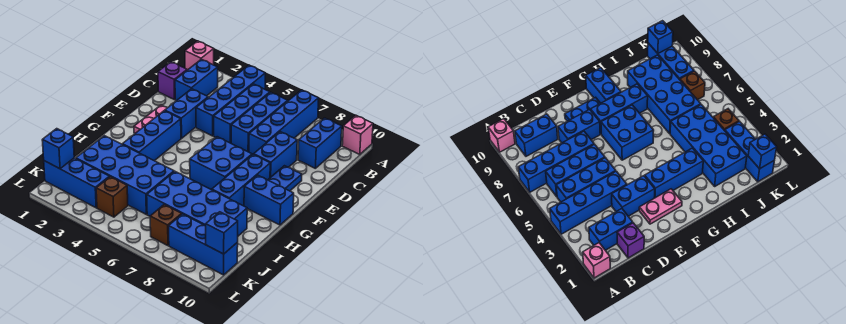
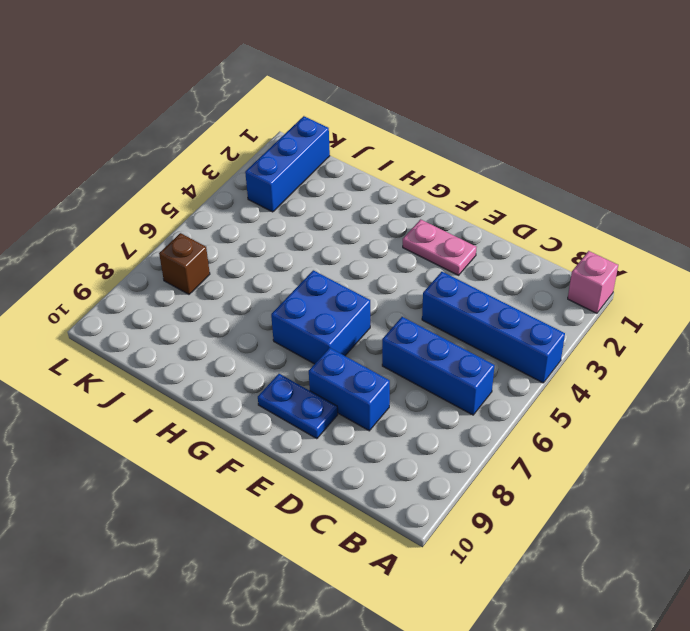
none -> blue brick A7:D7 level 1
none -> pink brick A10 level 1
none -> blue brick B2:C2 level 1

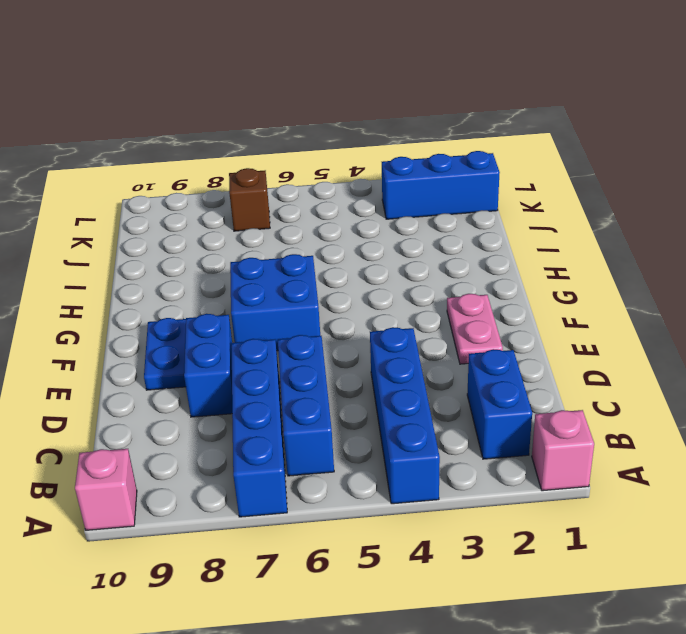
none -> blue brick B5:D5 level 1
none -> blue brick B9:C9 level 1
none -> purple brick C1 level 1

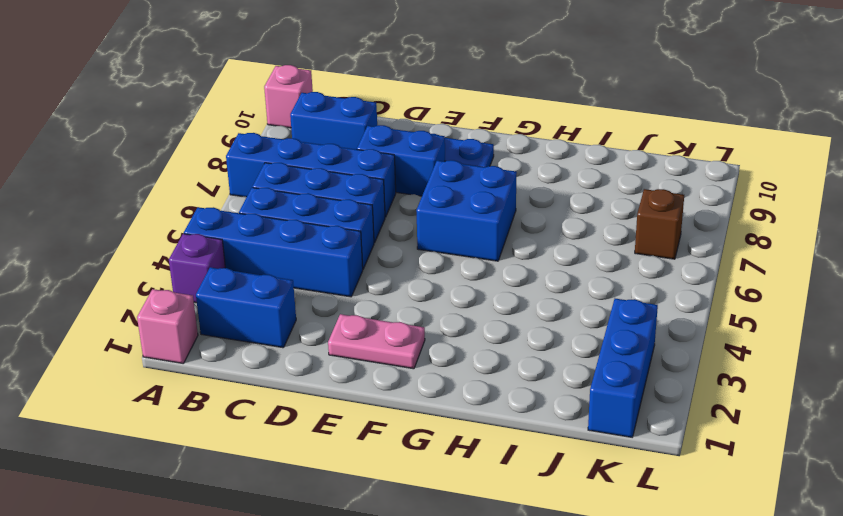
purple brick A3 level 1 -> purple brick C1 level 1
none -> blue brick D3:E3 level 1
none -> blue brick F3:H3 level 1
none -> blue brick F8:H8 level 1

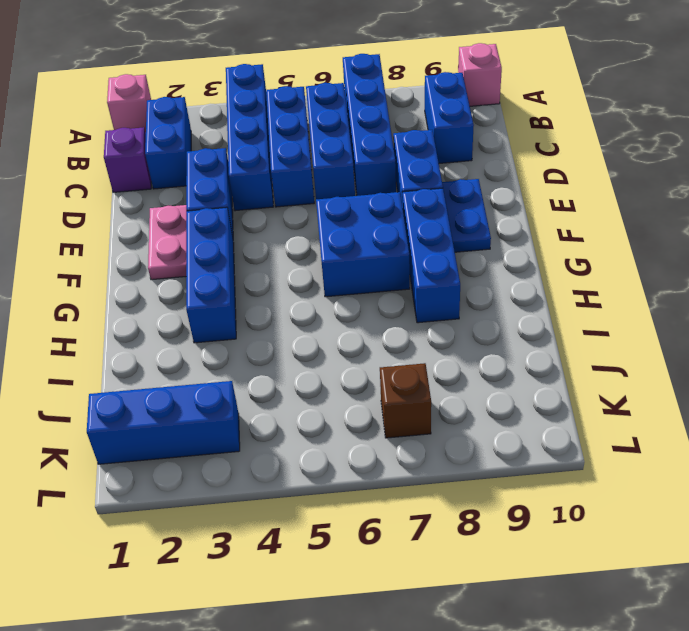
none -> blue brick G9:G10 level 1
none -> blue brick I2:J5 level 1
none -> blue brick I6:J9 level 1

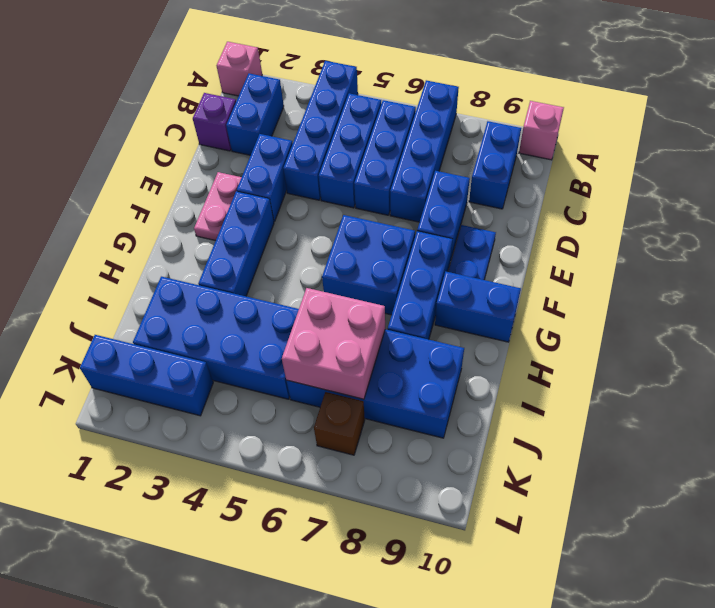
pink brick I6:J7 level 2 -> none
none -> brown brick K4 level 1
none -> blue brick K8:K10 level 1
none -> blue brick K1 level 2

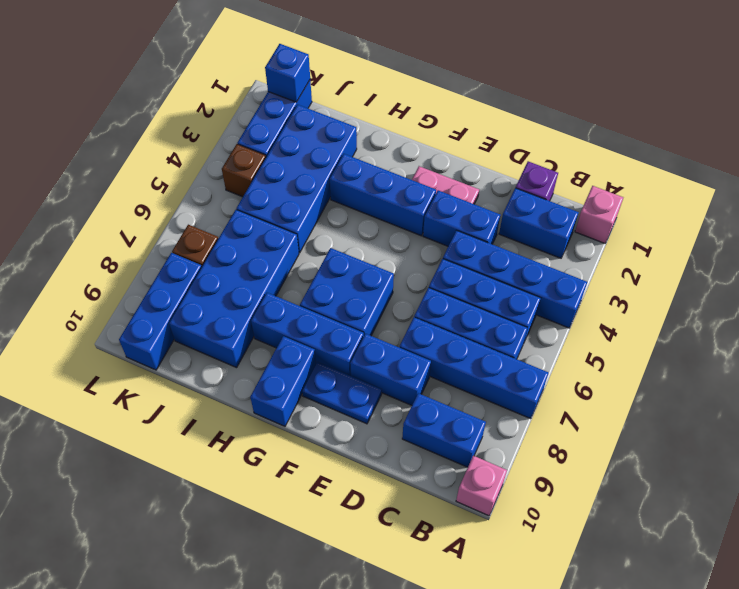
none -> blue brick K10 level 2

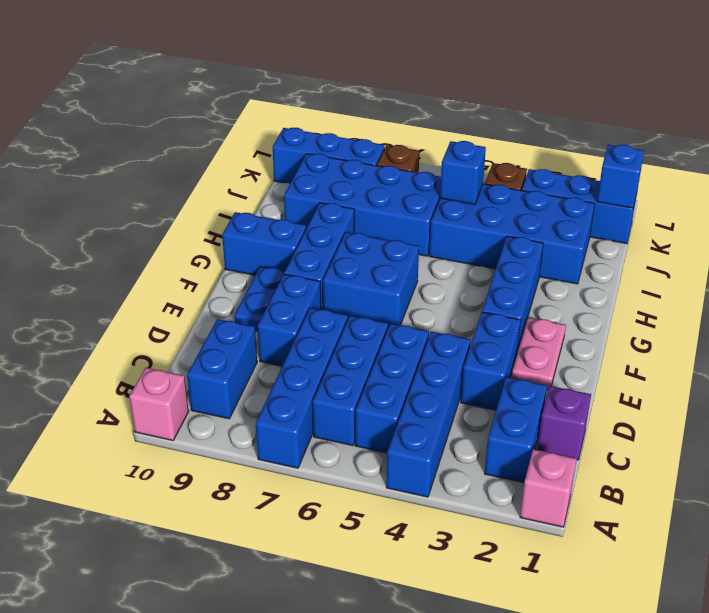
blue brick J5 level 2 -> blue brick K10 level 2

